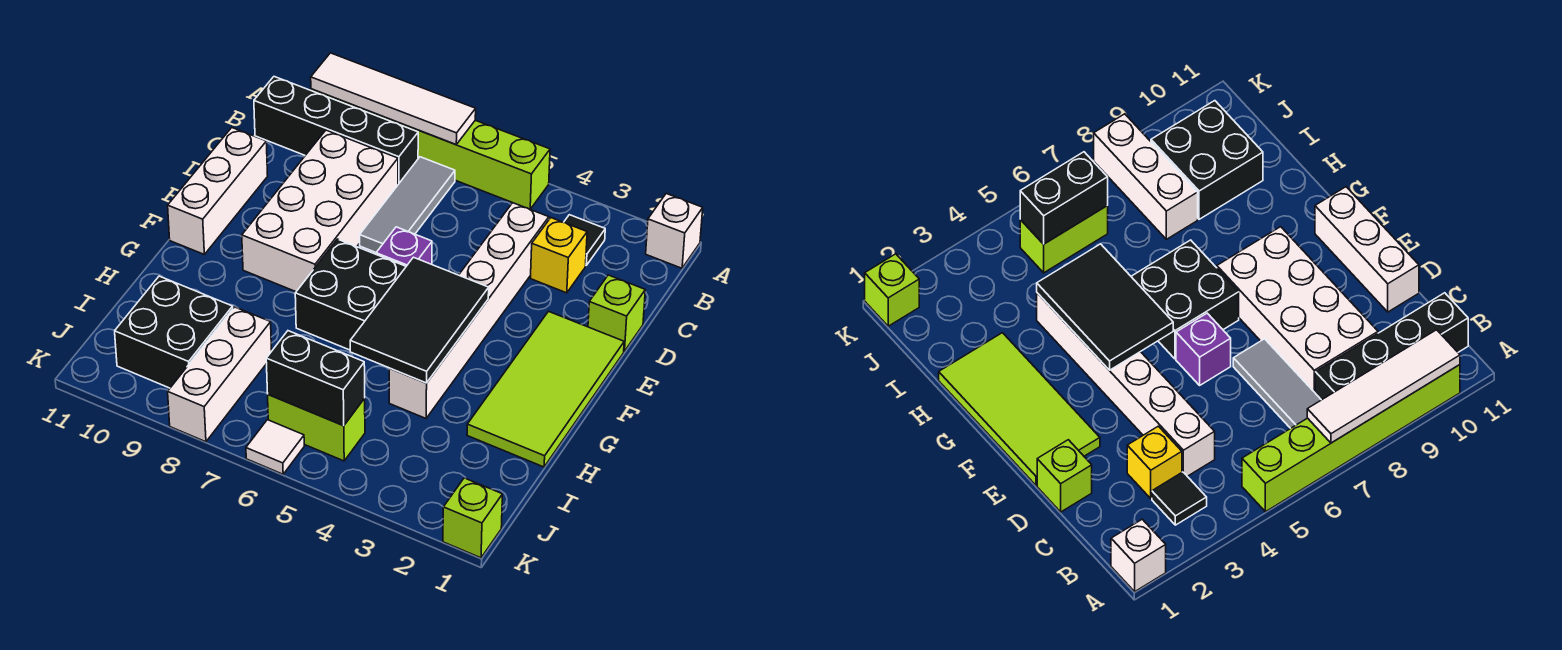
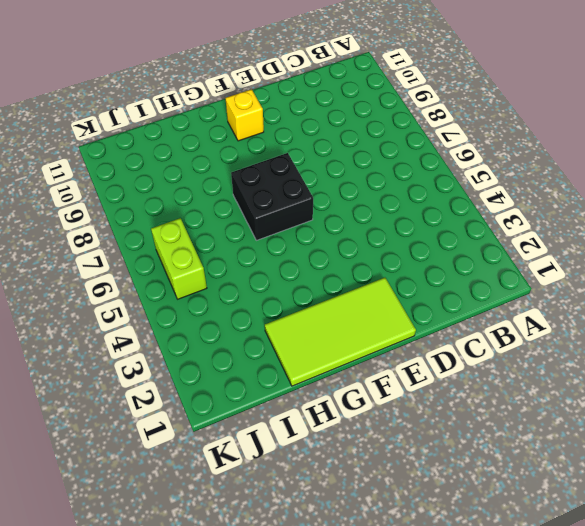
yellow brick F10 level 1 -> yellow brick C3 level 1
none -> white brick A1 level 1
none -> lime brick A5:A10 level 1
none -> black tile B3 level 1

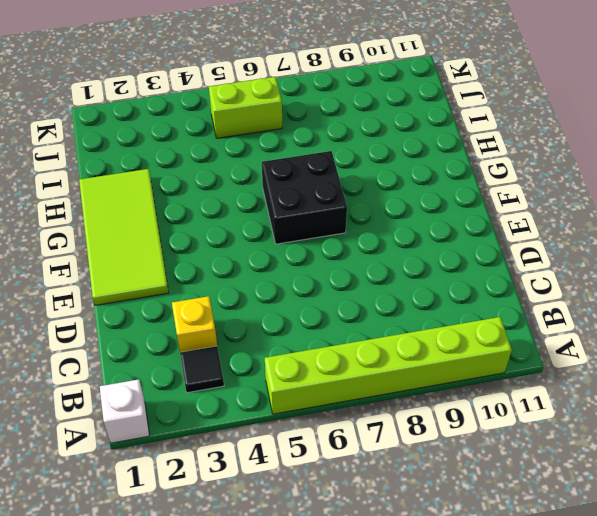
none -> grey tile B7:D7 level 1
none -> black brick B8:B11 level 1
none -> white brick C4:H4 level 1

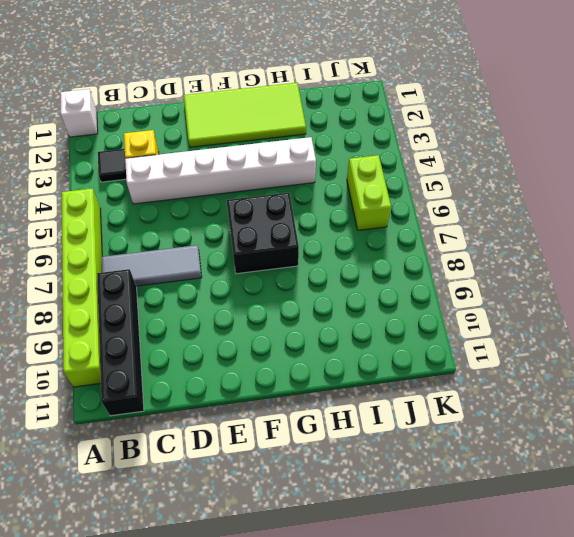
none -> white brick C8:F9 level 1
none -> lime brick D1 level 1
none -> white brick D11:F11 level 1

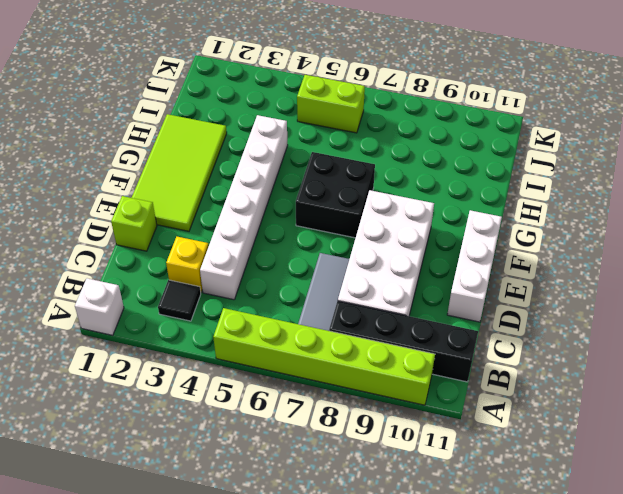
none -> purple brick E6 level 1
none -> white brick I8:K8 level 1
none -> black brick I9:J10 level 1

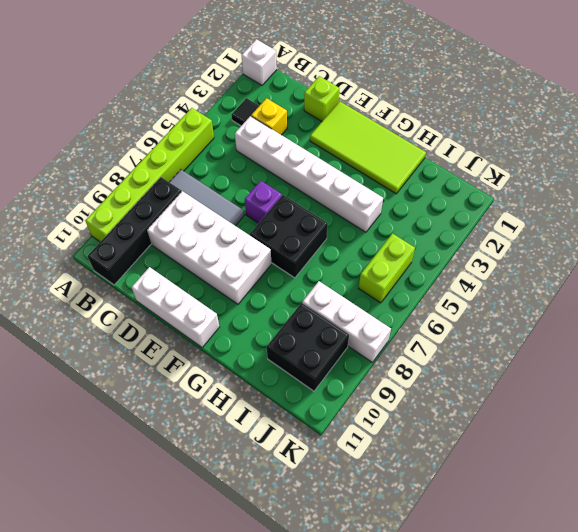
none -> lime brick K1 level 1
none -> white tile K6 level 1
none -> white tile A7:A10 level 2

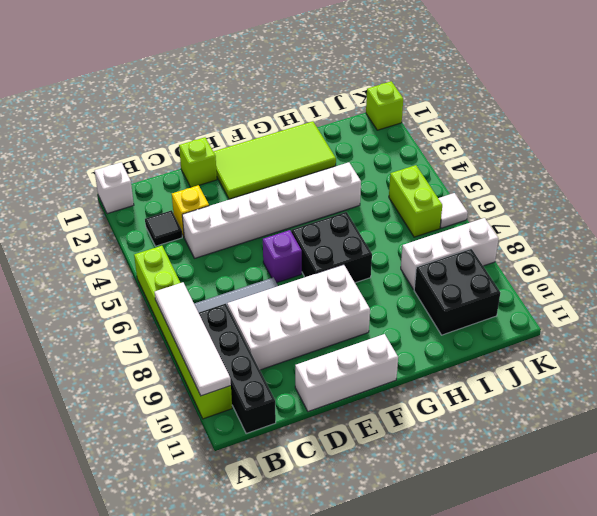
none -> black tile F4:H5 level 2
none -> black brick J5:J6 level 2

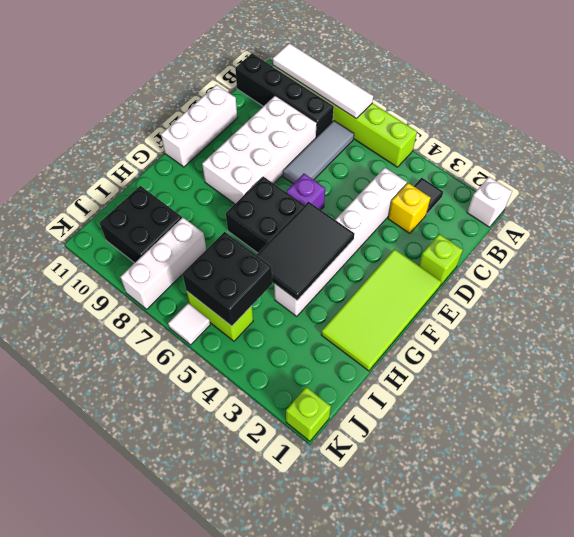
black brick I5:J6 level 2 -> black brick J5:J6 level 2

